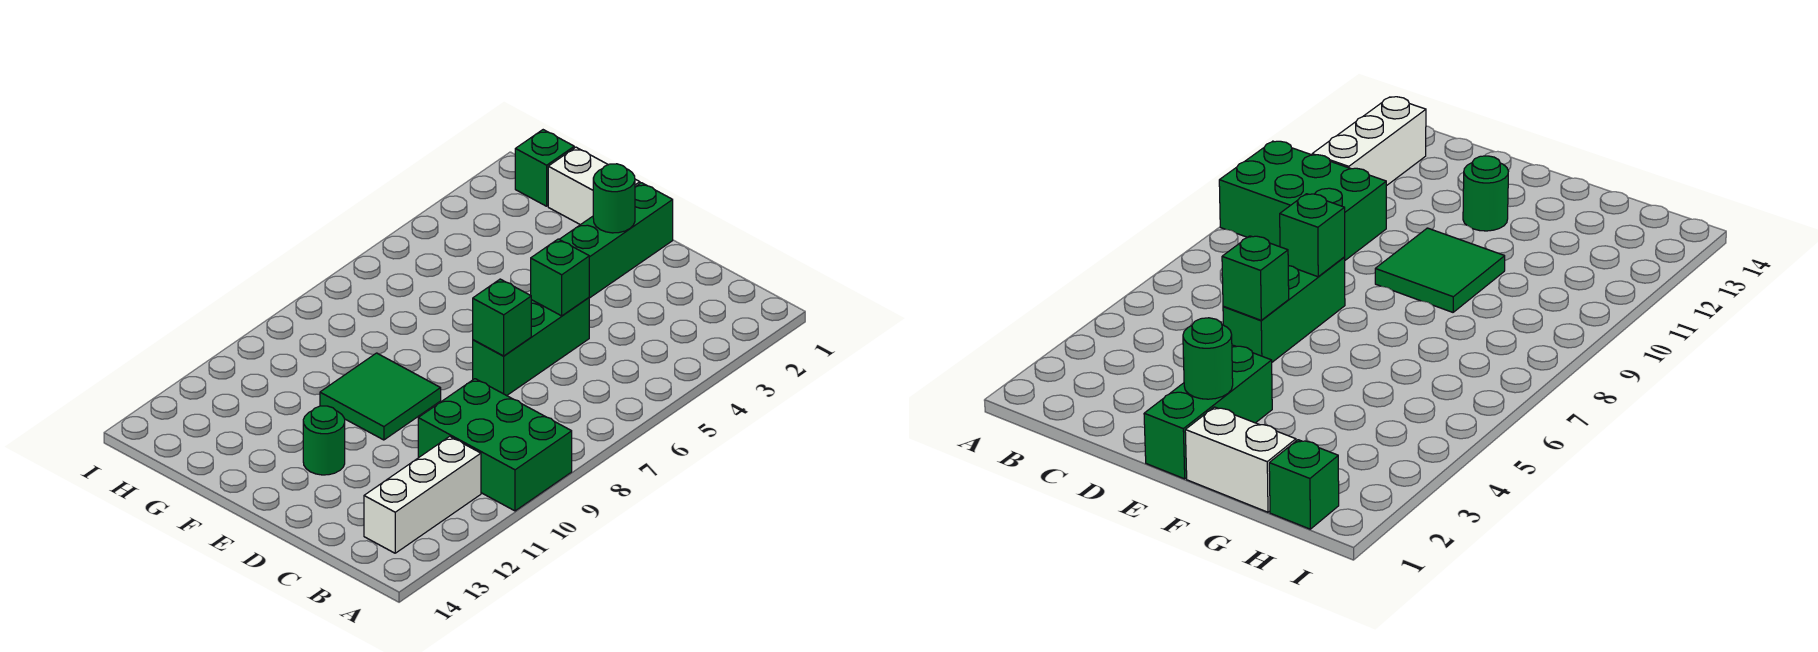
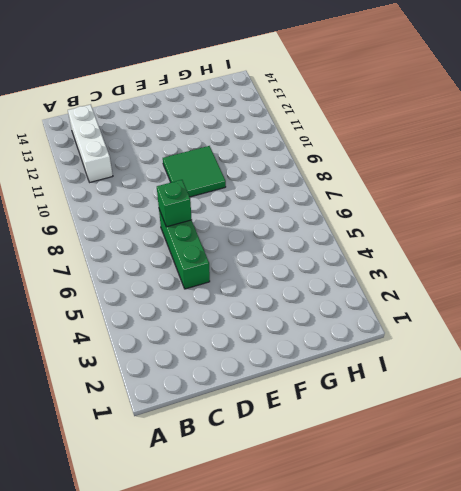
none -> green brick A9:C10 level 1
none -> green brick E1:E3 level 1

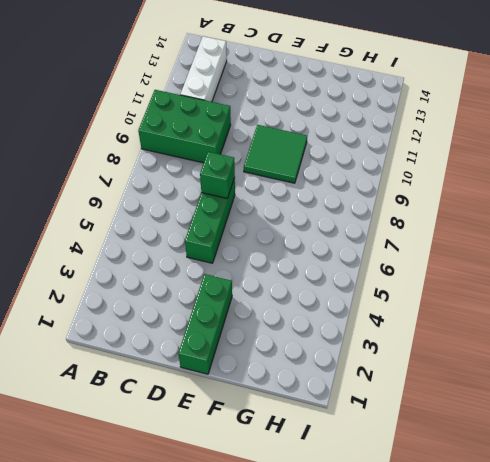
none -> green round brick E12 level 1
none -> white brick F1:G1 level 1

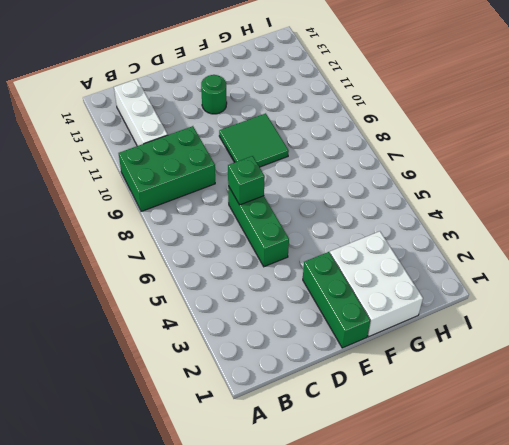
white brick F1:G3 level 1 -> white brick F1:G1 level 1
none -> green brick H1 level 1
none -> green brick D5 level 2

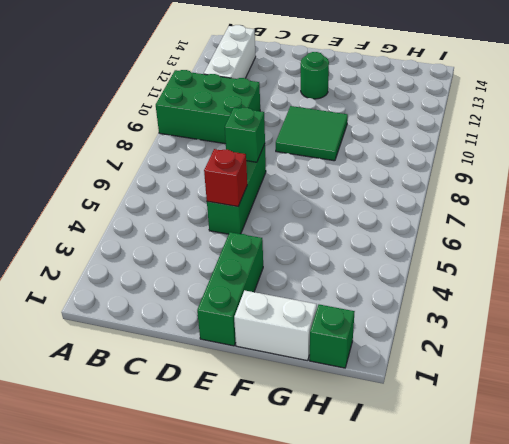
red brick D5 level 2 -> green brick D5 level 2
none -> green round brick E2 level 2

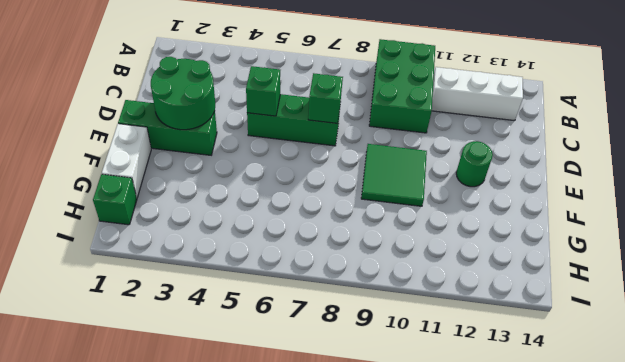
green round brick D2:E3 level 2 -> green round brick E2 level 2

